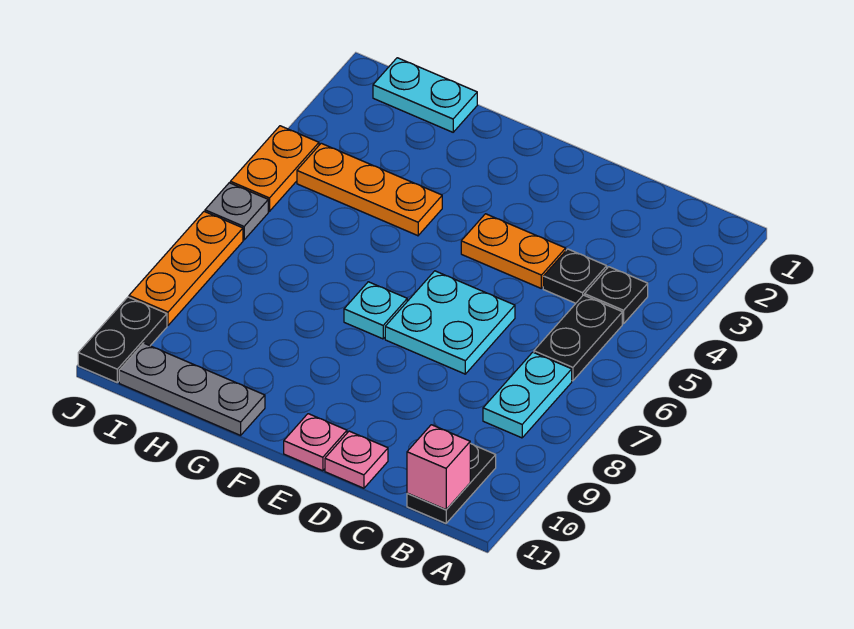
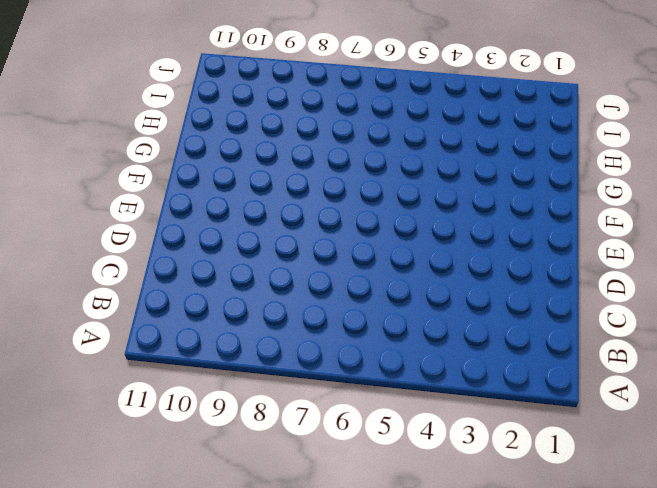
none -> black plate B4 level 1
none -> black plate B5:B6 level 1
none -> cyan plate B7:B8 level 1

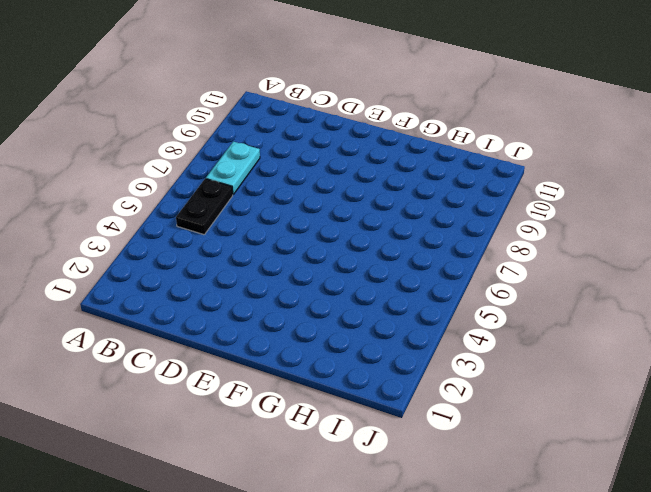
none -> black plate B4 level 1
none -> black plate B10:B11 level 1
none -> black plate C4 level 1

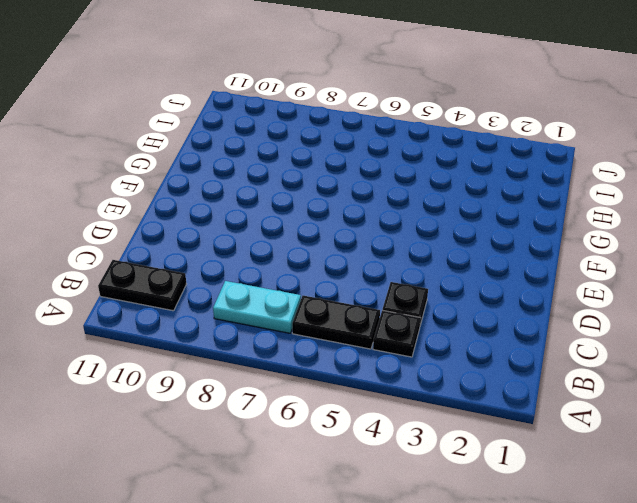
none -> orange plate D4:E4 level 1
none -> cyan plate D6:E7 level 1
none -> pink plate D11 level 1

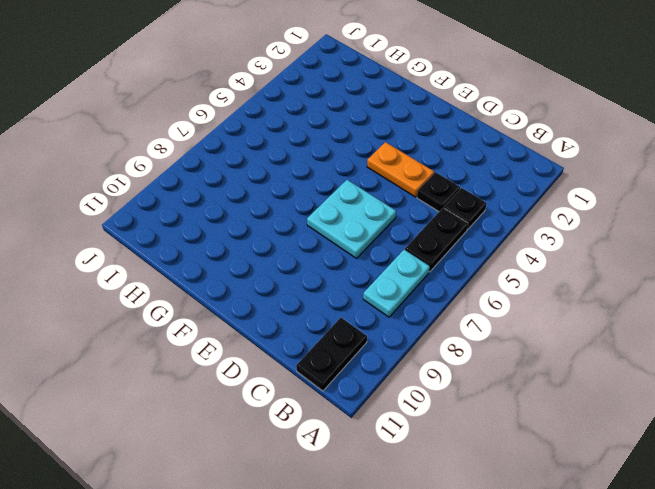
none -> pink plate D11 level 1
none -> pink plate E11 level 1
none -> cyan plate F7 level 1

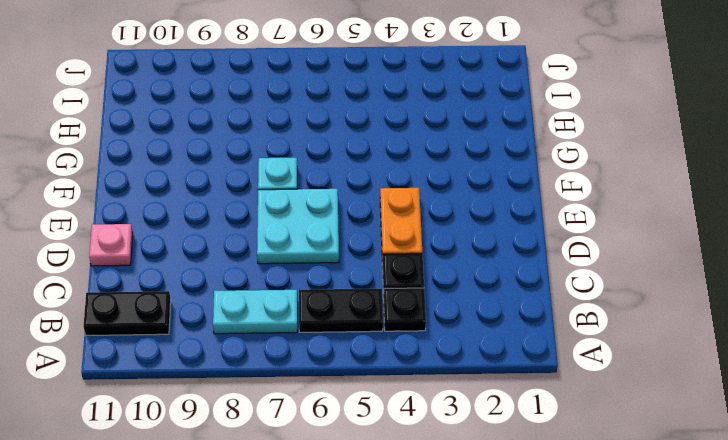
none -> pink plate E11 level 1
none -> orange plate G4:I4 level 1
none -> grey plate G11:I11 level 1

